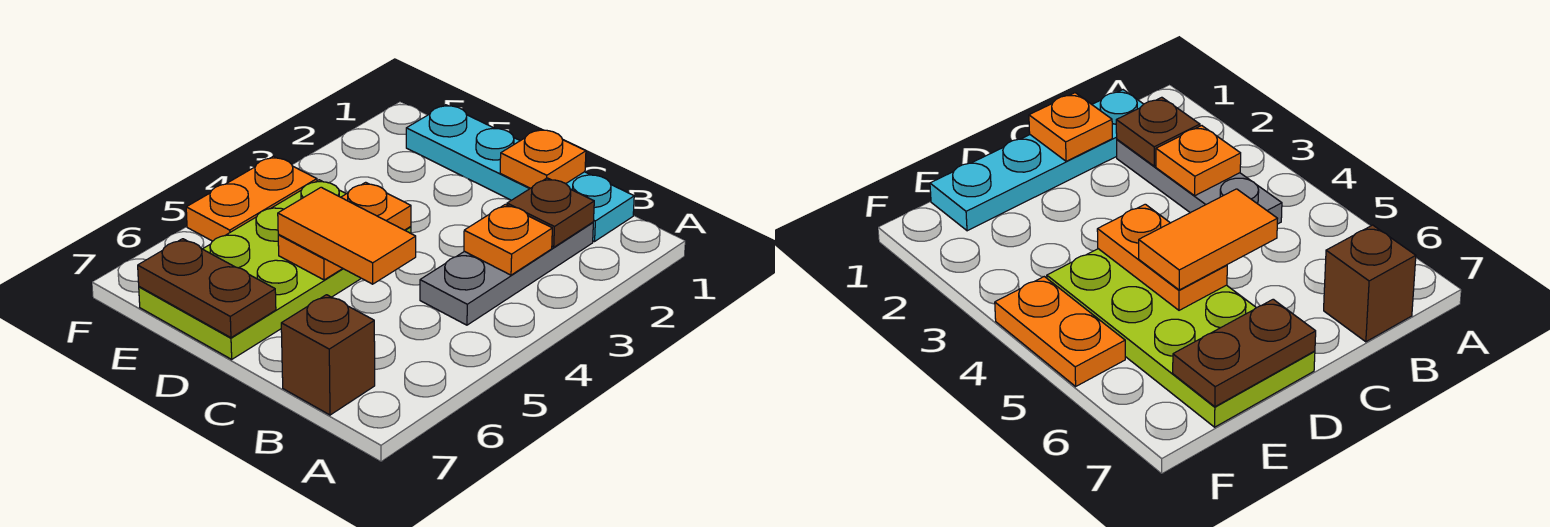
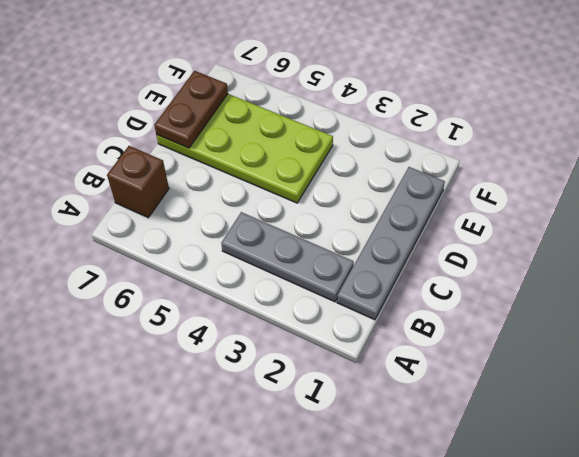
grey plate B1:E1 level 1 -> cyan plate B1:E1 level 1
none -> orange plate F4:F5 level 1
none -> brown plate B2 level 2

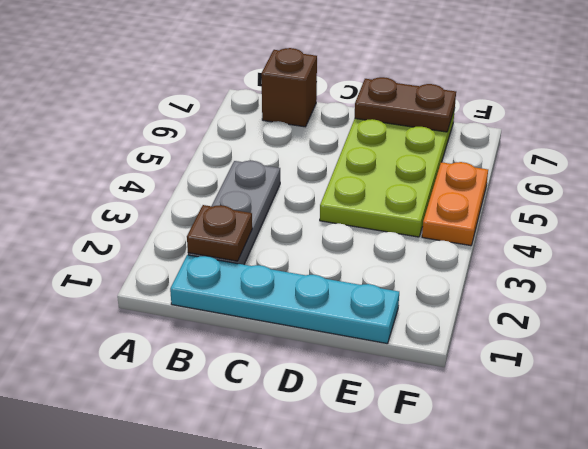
none -> orange plate B3 level 2
none -> orange plate C1 level 2

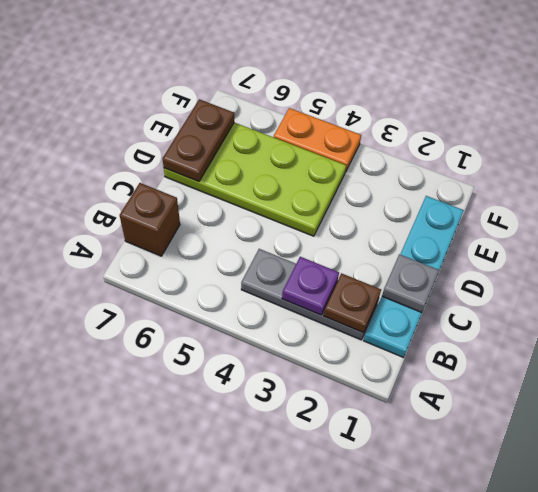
purple plate B3 level 2 -> orange plate B3 level 2
grey plate C1 level 2 -> orange plate C1 level 2
none -> orange plate D4:D5 level 2
none -> orange tile C5:D5 level 3

